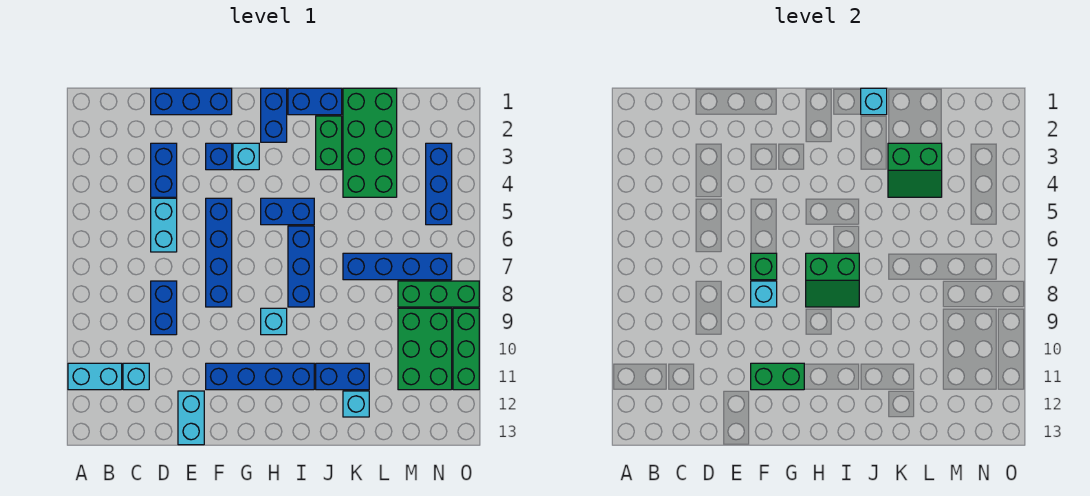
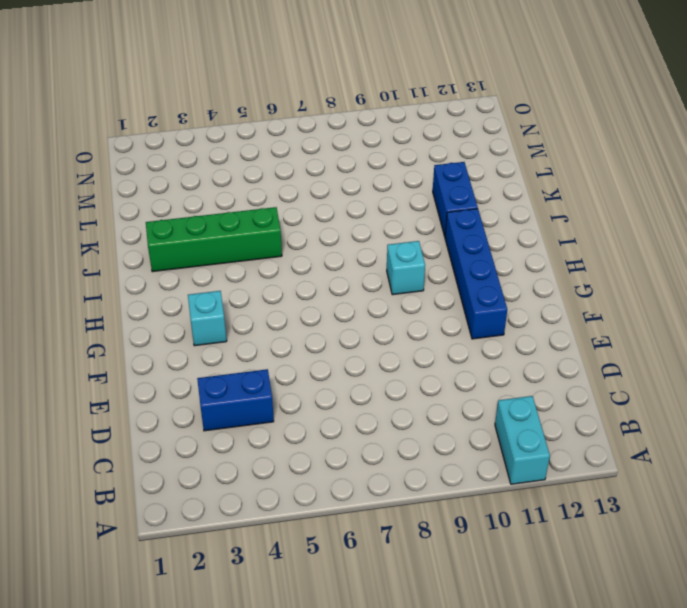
green brick J2:J5 level 1 -> green brick J2:J3 level 1
none -> cyan brick C11 level 1
none -> blue brick D1:F1 level 1
none -> cyan brick D5:D6 level 1
none -> blue brick D8:D9 level 1

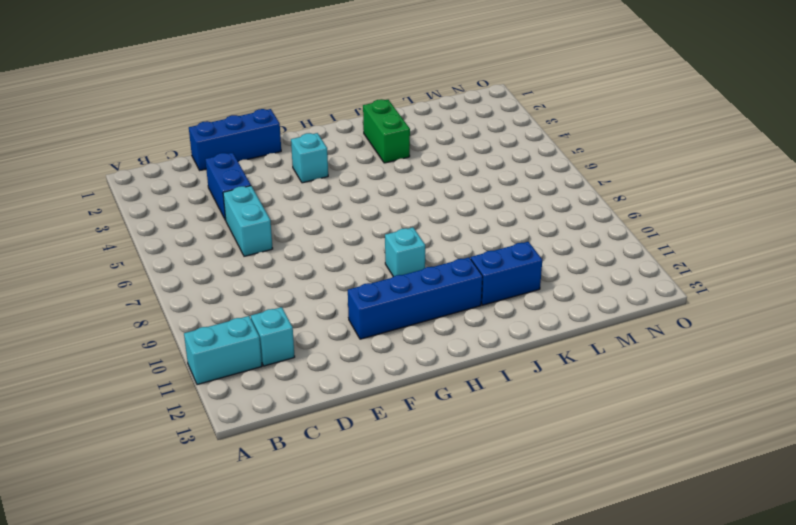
none -> blue brick D8:D9 level 1
none -> cyan brick E12:E13 level 1
none -> blue brick F3 level 1
none -> blue brick F5:F8 level 1

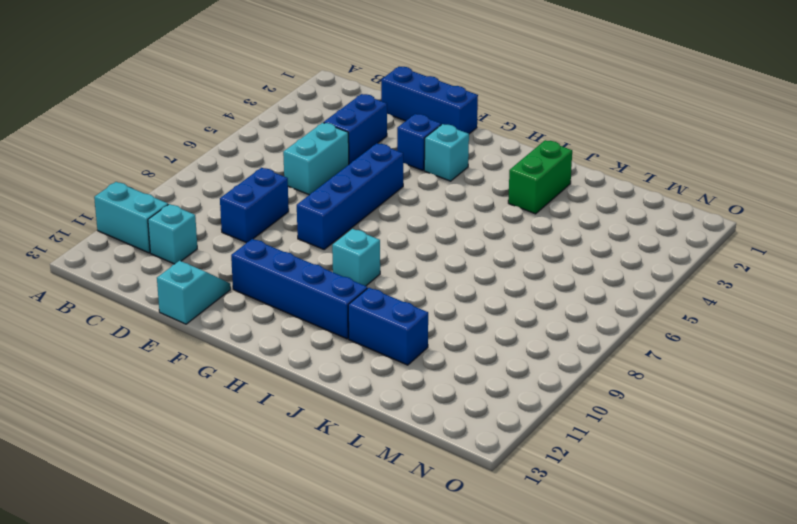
cyan slope E12:E13 level 1 top 13 -> cyan brick E12:E13 level 1
none -> blue brick H1:H2 level 1
none -> blue brick H5:I5 level 1
none -> blue brick I1:J1 level 1
none -> blue brick I6:I8 level 1

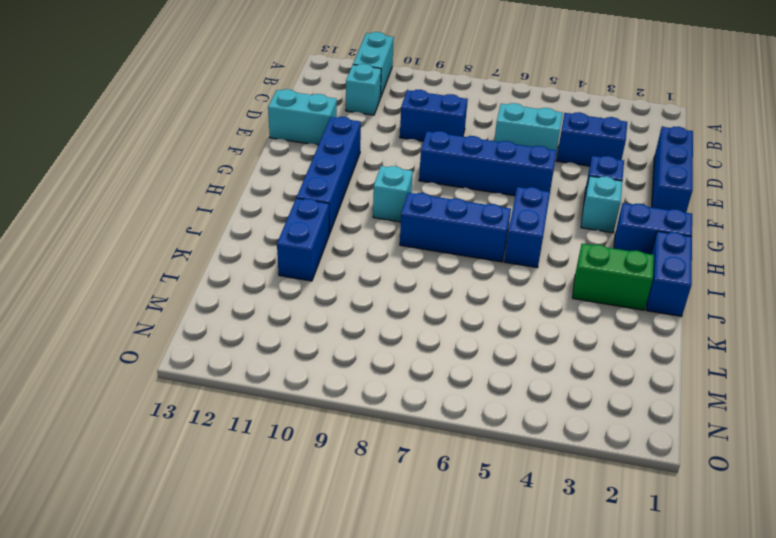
none -> green brick K1:L4 level 1
none -> blue brick K7:N7 level 1
none -> cyan brick K12 level 1
none -> green brick M8:O8 level 1

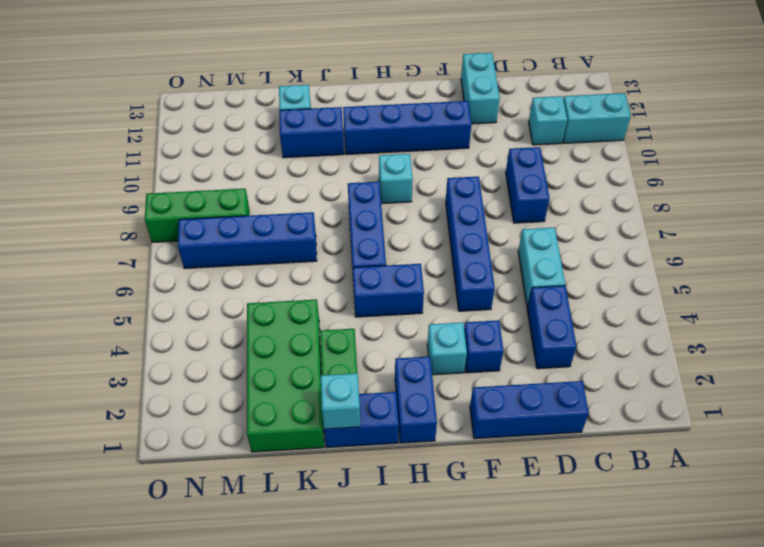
none -> green brick M9:N11 level 1
none -> blue brick N3:N5 level 1
none -> green brick O9:O11 level 1
none -> green brick F7 level 2

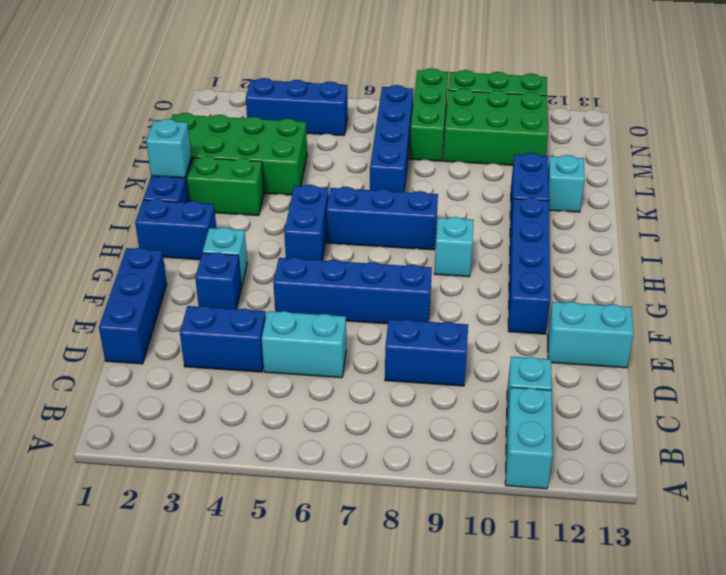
none -> green brick F7 level 2
none -> cyan brick F8 level 2
none -> green brick F11:G11 level 2
none -> green slope H7:I8 level 2 top 7

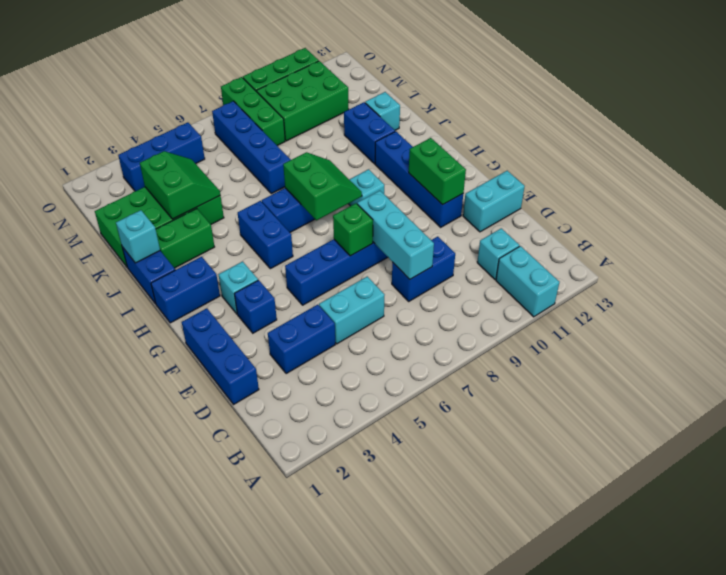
cyan brick D8:F8 level 2 -> cyan brick F8 level 2

